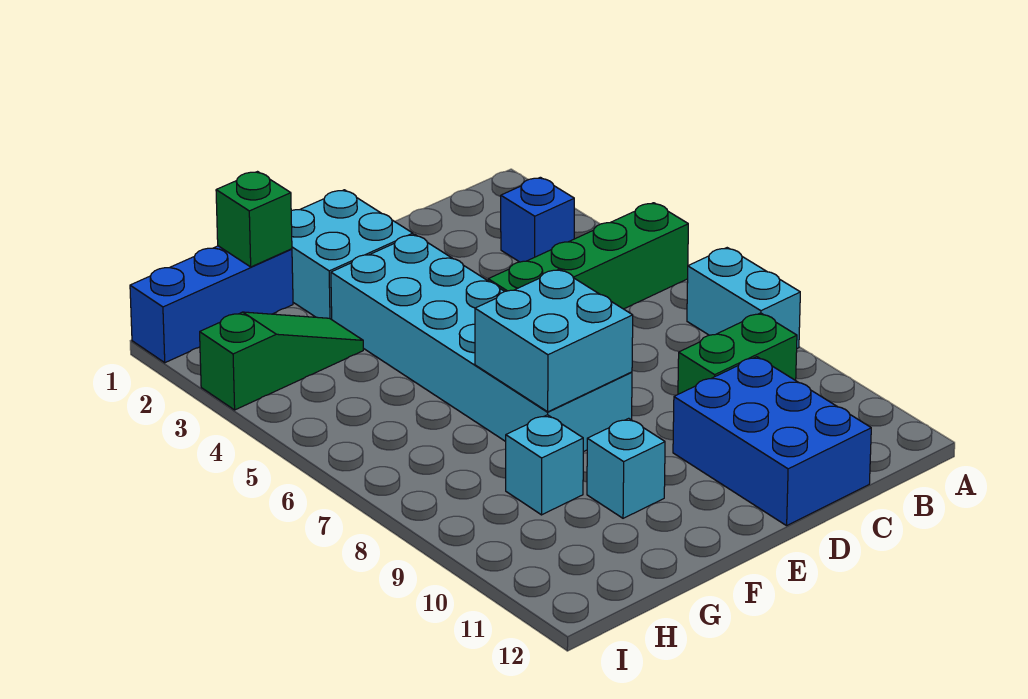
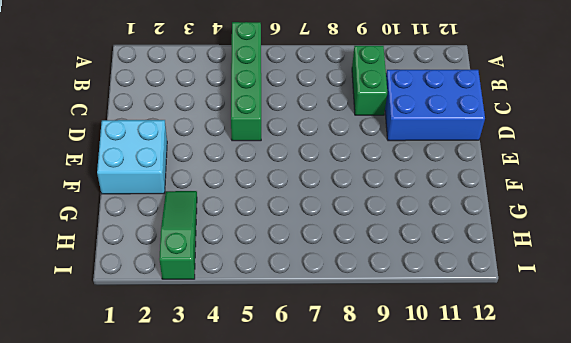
none -> cyan brick A7:A8 level 1
none -> blue brick B3 level 1
none -> cyan brick E3:F8 level 1

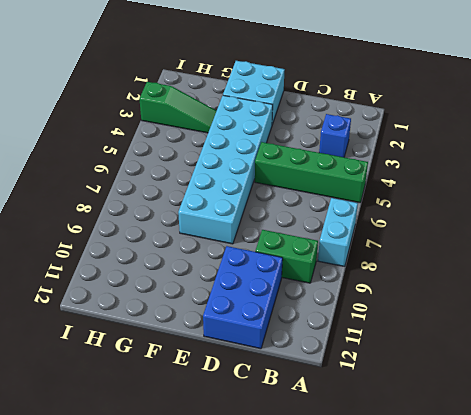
none -> cyan brick F10 level 1
none -> blue brick G1:I1 level 1
none -> cyan brick G9 level 1

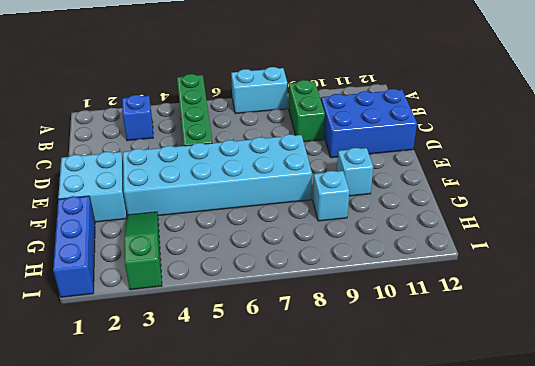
none -> cyan brick E7:F8 level 2
none -> green brick G1 level 2

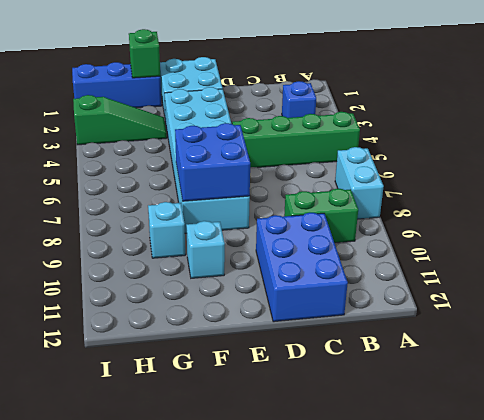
blue brick E7:F8 level 2 -> cyan brick E7:F8 level 2

